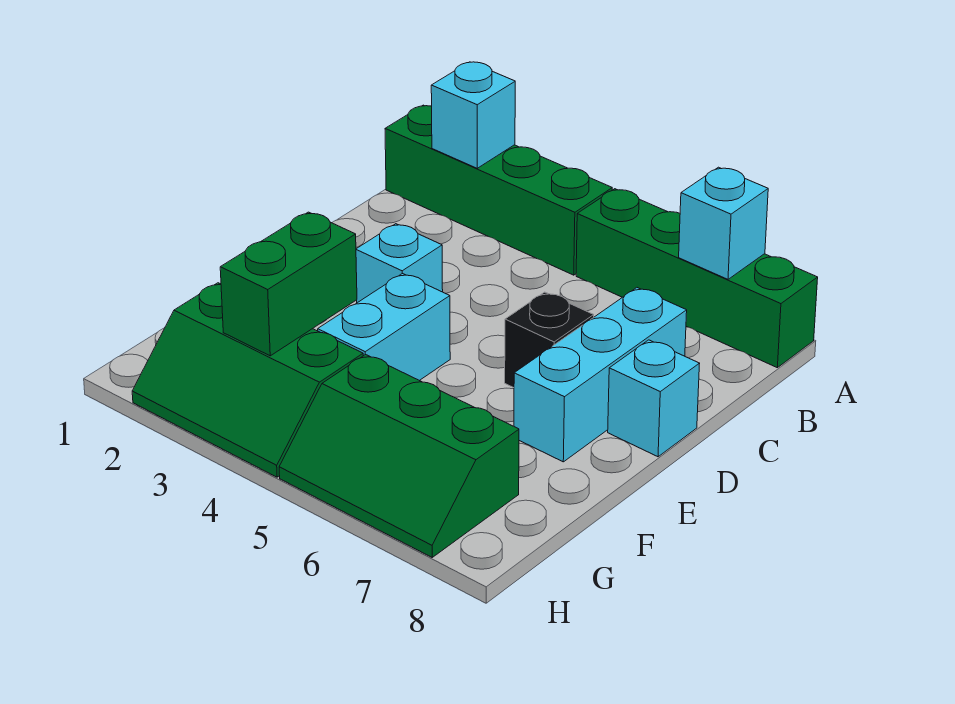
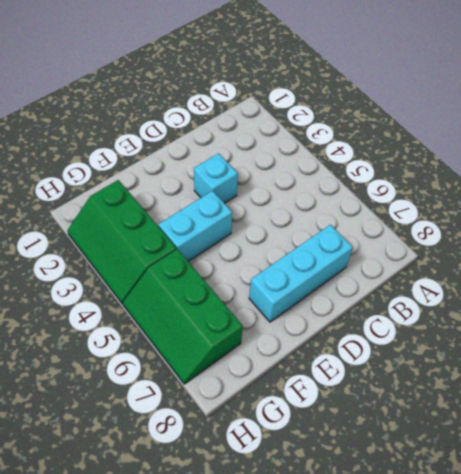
none -> green brick A1:A4 level 1
none -> green brick A5:A8 level 1
none -> black brick D6 level 1

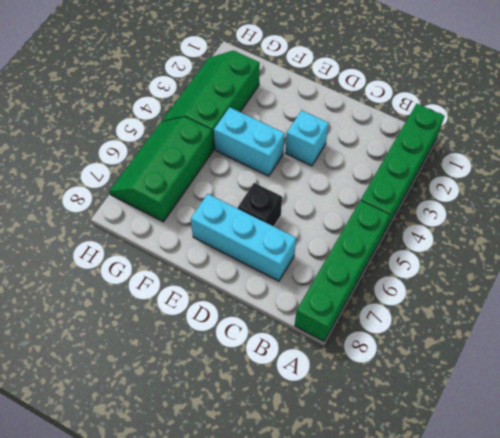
none -> cyan brick D8 level 1
none -> cyan brick A2 level 2
none -> cyan brick A7 level 2

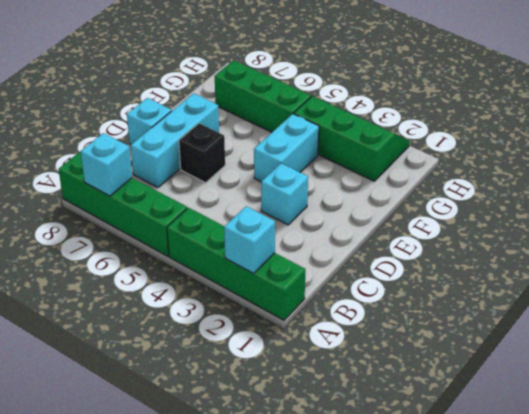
none -> green brick F3:G3 level 2

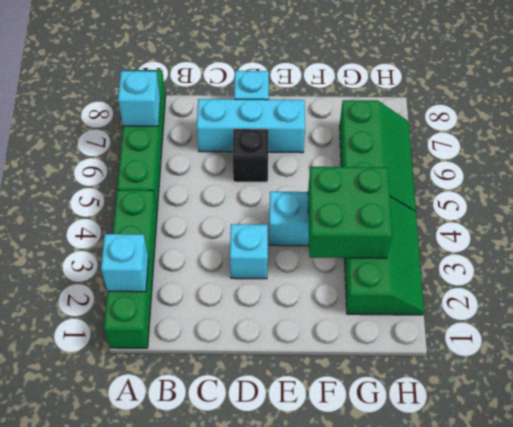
green brick F3:G4 level 2 -> green brick F3:G3 level 2

